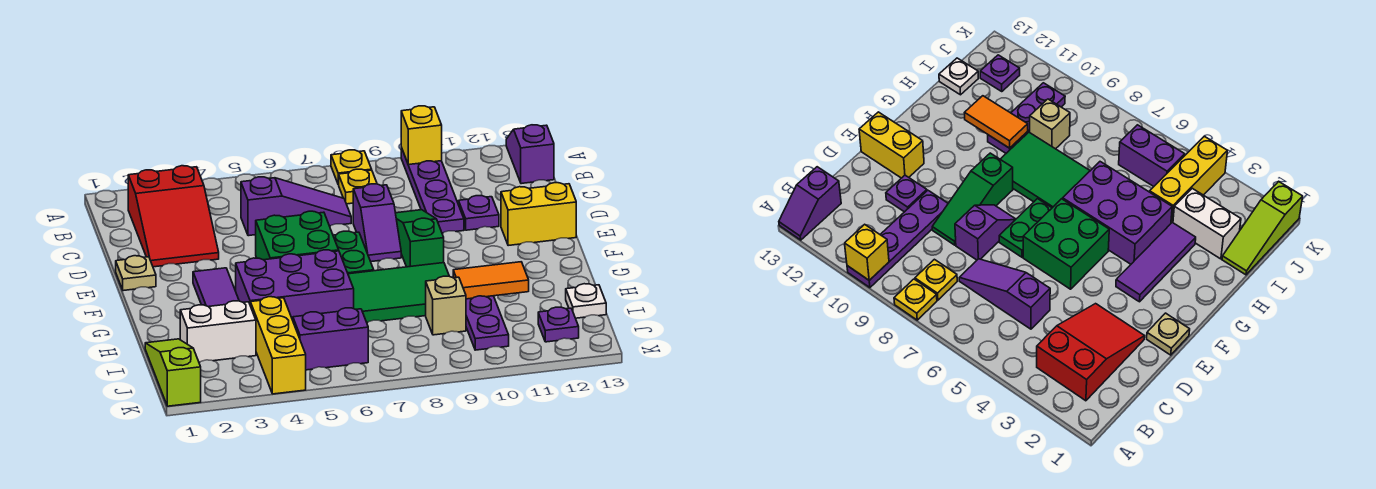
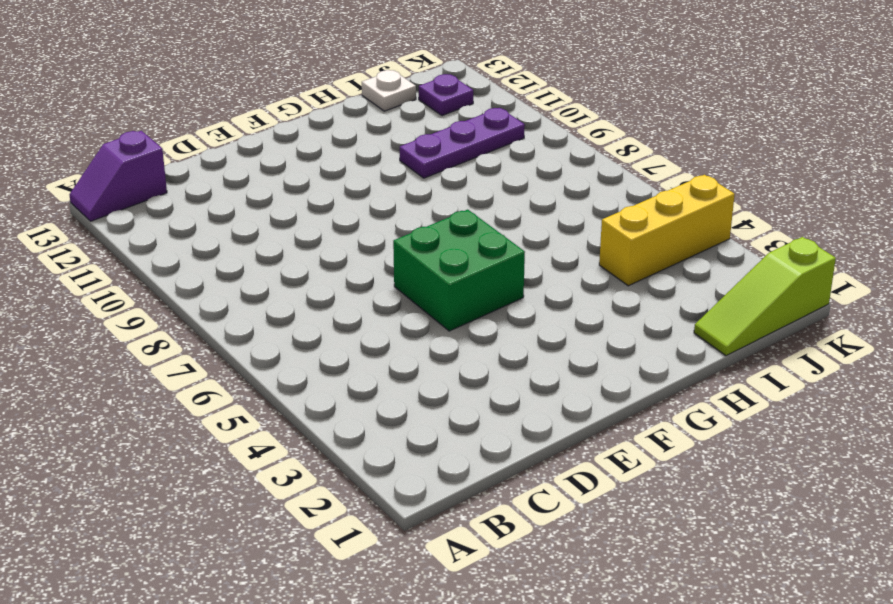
none -> yellow plate A8 level 1
none -> purple plate A10:D10 level 1
none -> red slope B2:D3 level 1 top B

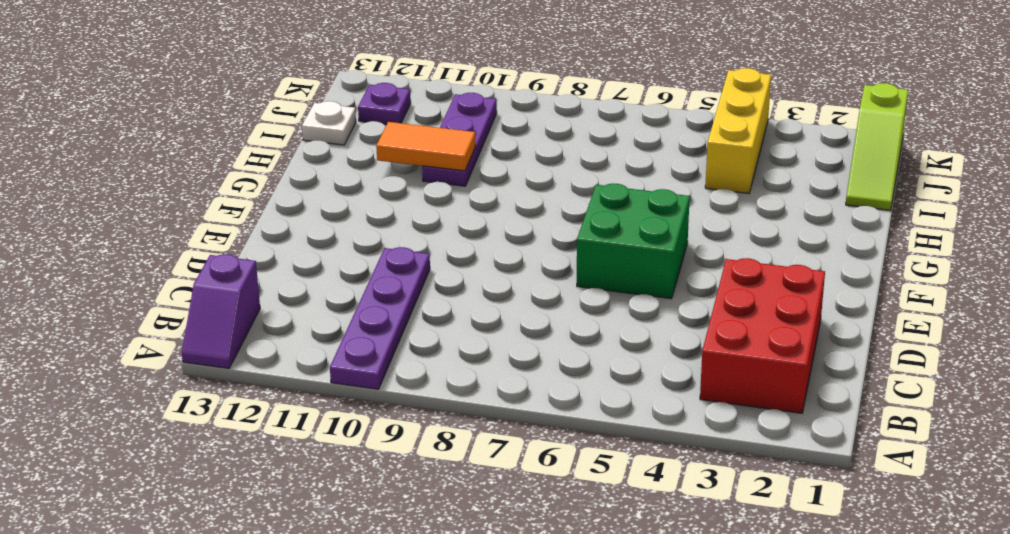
red brick B2:D3 level 1 -> red slope B2:D3 level 1 top B
none -> yellow plate A8 level 1
none -> yellow plate B8 level 1
none -> purple slope C5:C7 level 1 top 5

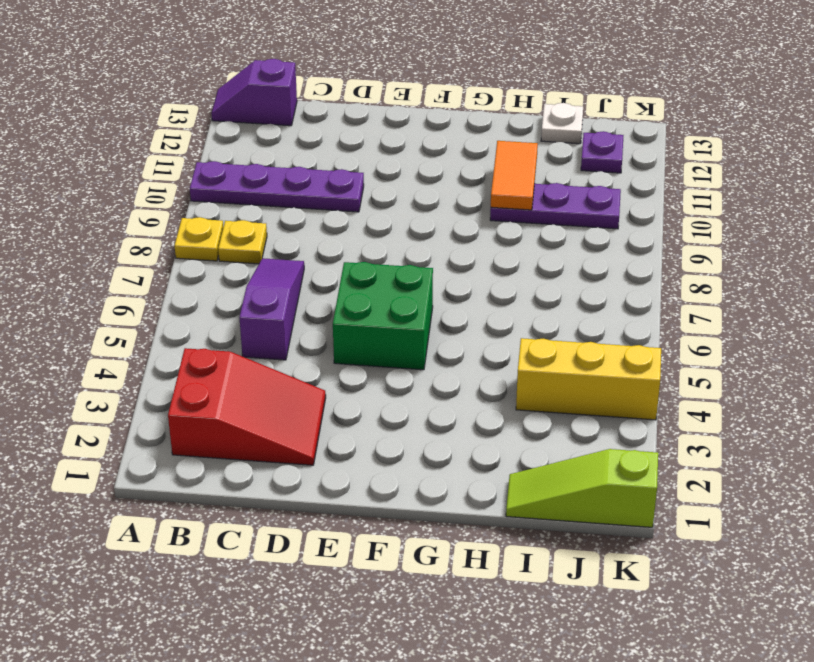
none -> purple slope D8:E8 level 1 top D
none -> green slope D9:F9 level 1 top F
none -> purple plate D11 level 1

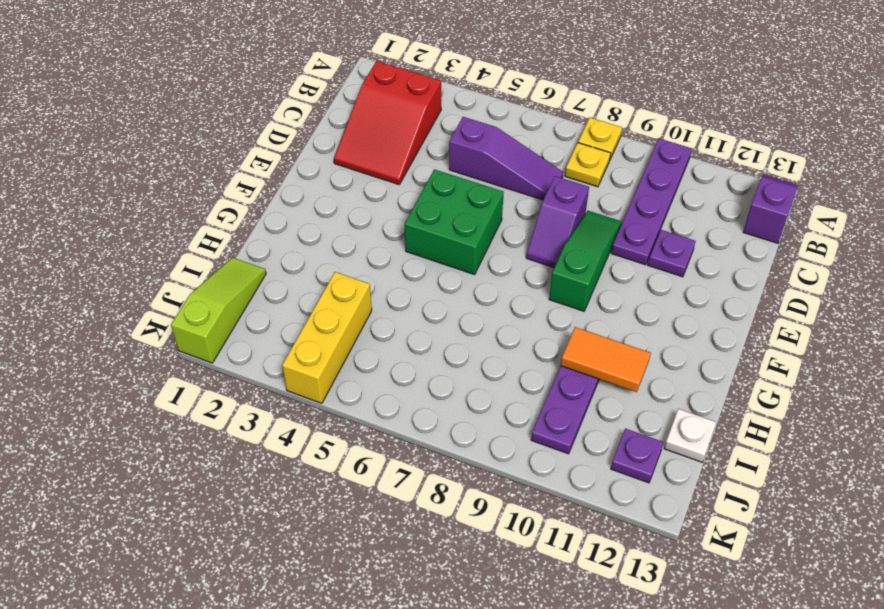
none -> tan plate E1 level 1
none -> green plate E7:F7 level 1
none -> yellow brick E12:E13 level 1

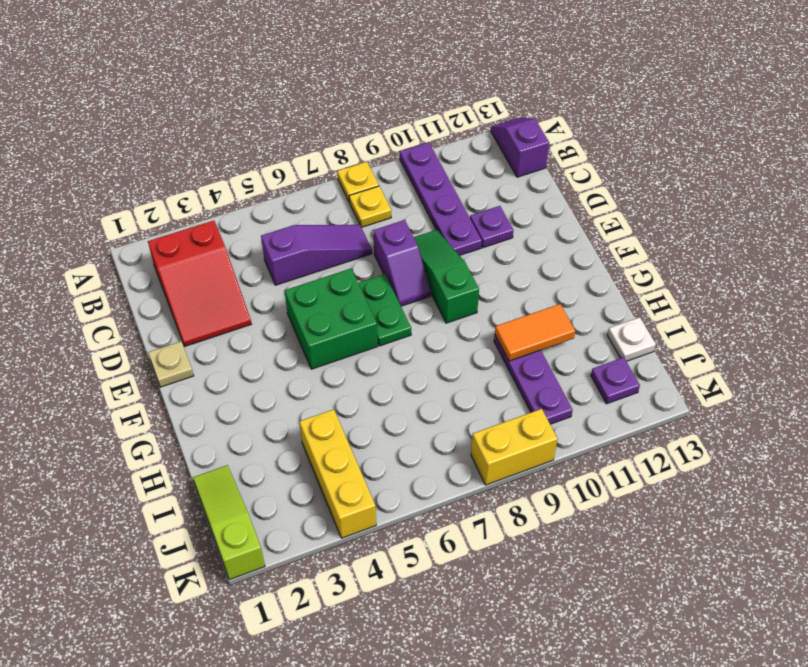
yellow brick K8:K9 level 1 -> yellow brick E12:E13 level 1
none -> purple tile F3:H3 level 1
none -> purple brick G4:H6 level 1
none -> green tile G7:H9 level 1

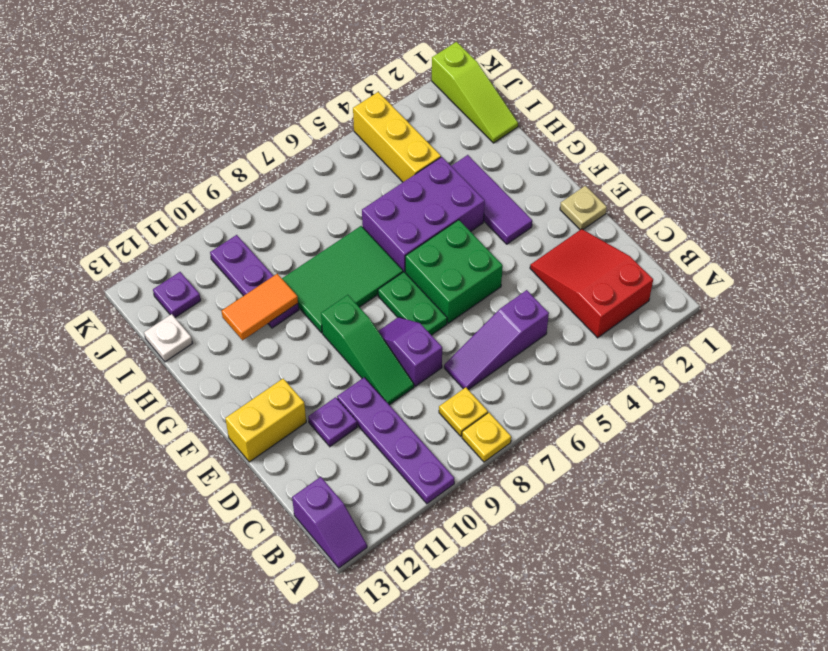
none -> white brick I2:I3 level 1
none -> tan brick I9 level 1
none -> purple brick J5:J6 level 1

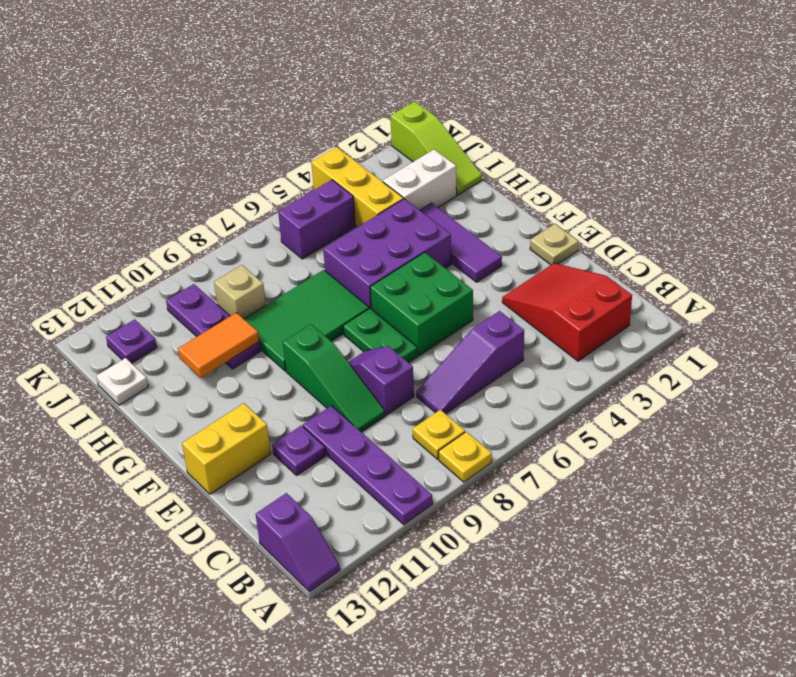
none -> yellow brick A10 level 2

